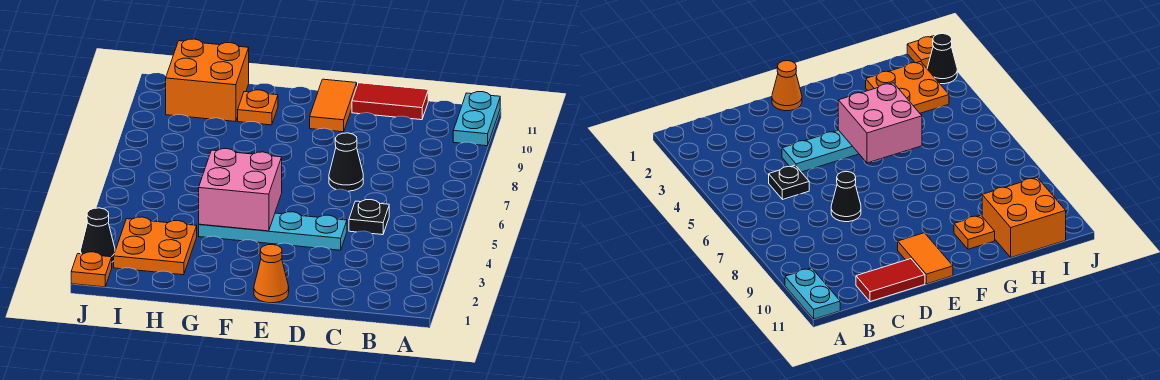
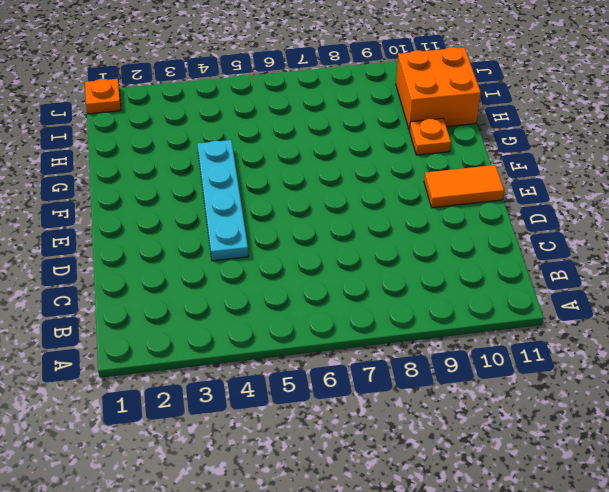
none -> cyan plate A10:A11 level 1
none -> black plate C5 level 1
none -> red tile C11:D11 level 1

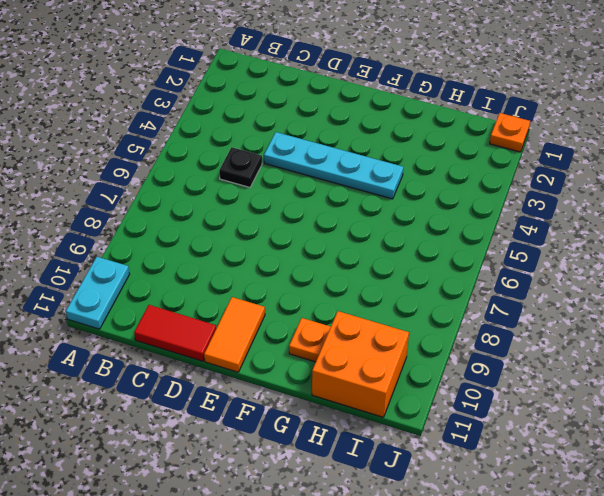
none -> black cone D7 level 1
none -> orange cone E1 level 1
none -> orange plate H2:I3 level 1

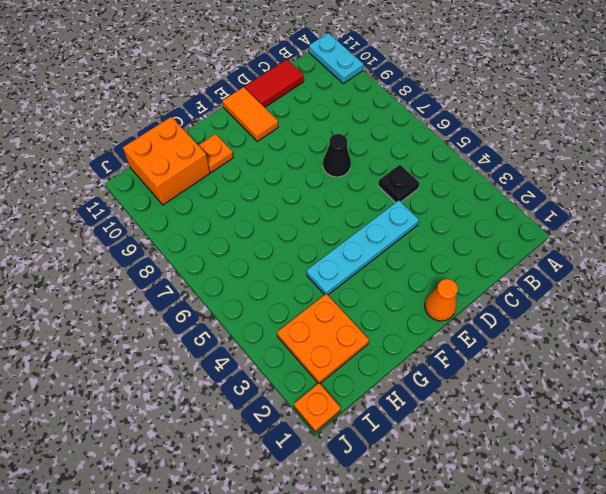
none -> black cone J2 level 1
none -> pink brick F4:G5 level 2

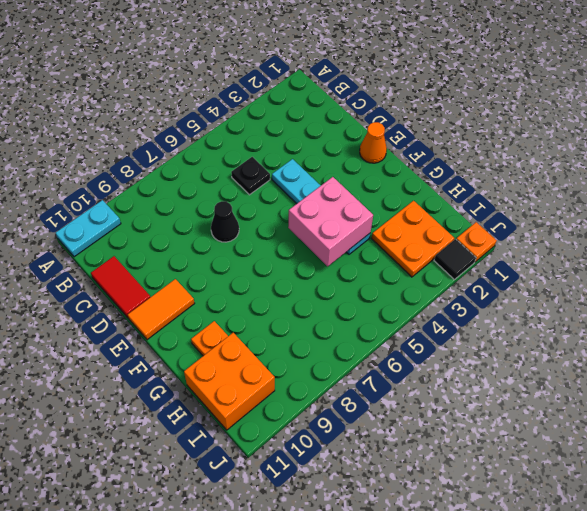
black tile J2 level 1 -> black cone J2 level 1

